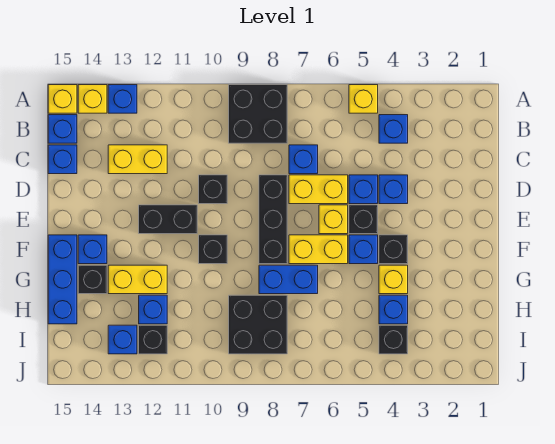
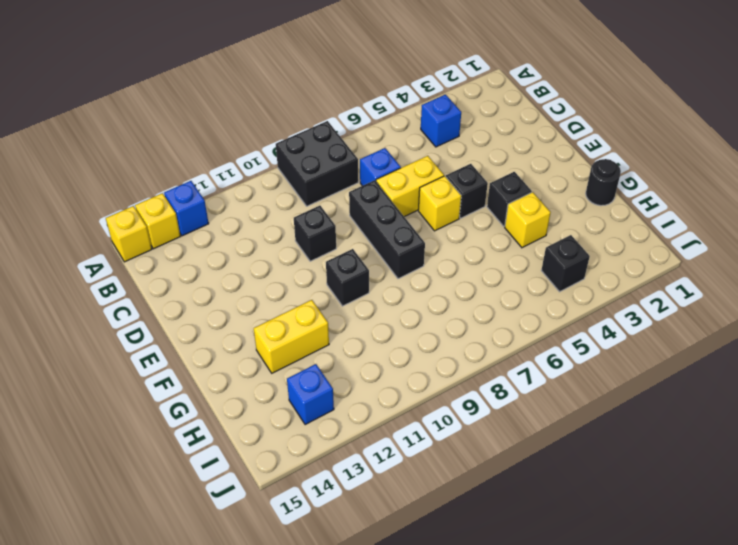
black round brick G1 level 1 -> none
none -> yellow brick A5 level 1
none -> blue brick B15 level 1
none -> yellow brick C12:C13 level 1
none -> blue brick C15 level 1

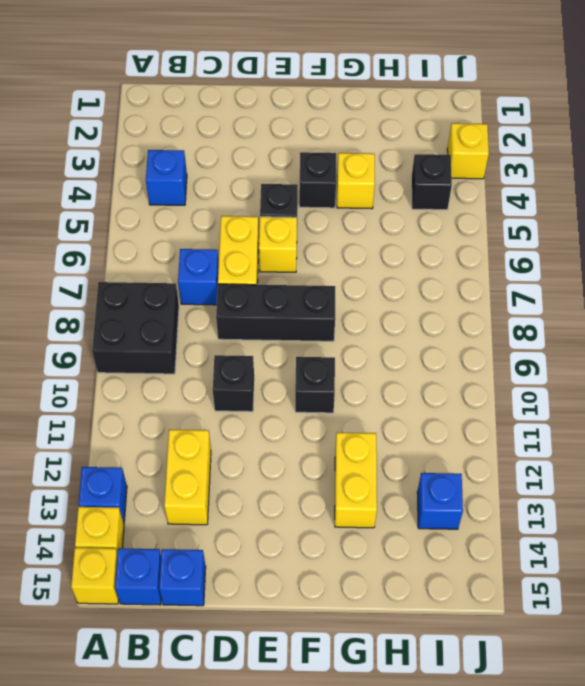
yellow brick J3 level 1 -> yellow brick A5 level 1
none -> blue brick D4 level 1
none -> blue brick D5 level 1
none -> black brick E11:E12 level 1
none -> blue brick F5 level 1

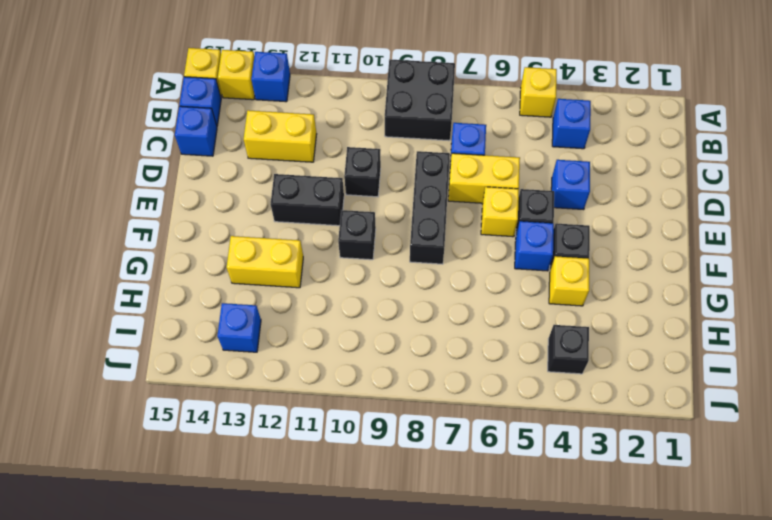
none -> blue brick D5 level 1
none -> yellow brick F6:F7 level 1
none -> blue brick F14 level 1
none -> blue brick F15:H15 level 1

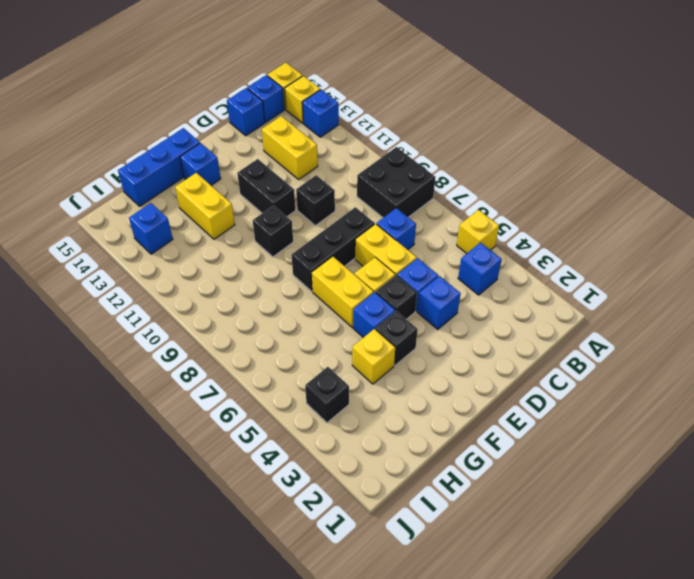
none -> blue brick G7:G8 level 1
none -> black brick G14 level 1
none -> blue brick H4 level 1
none -> black brick H8:I9 level 1

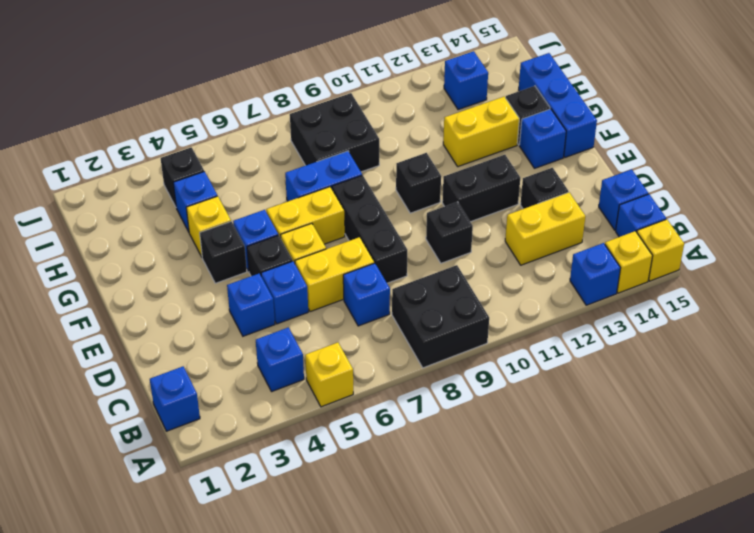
blue brick B1 level 1 -> blue brick H12 level 1
black brick D13 level 1 -> black brick I12 level 1

